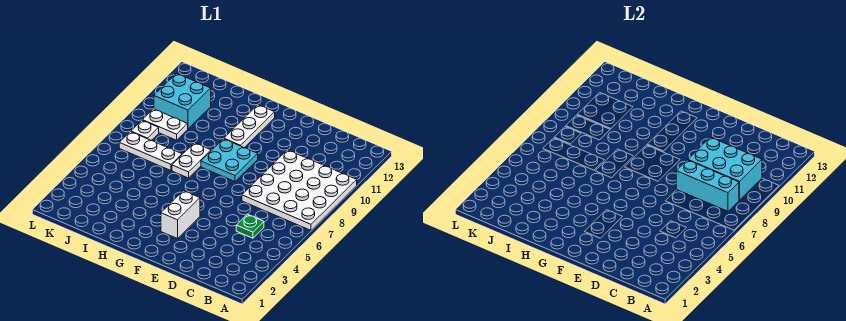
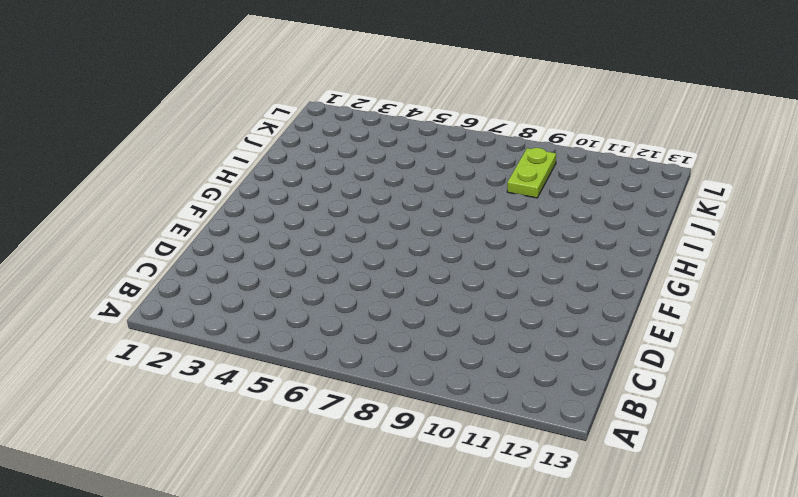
lime plate J9:K9 level 1 -> white plate J9:K9 level 1
none -> white plate A7:D10 level 1
none -> green plate C5 level 1
none -> white brick F3:F4 level 1

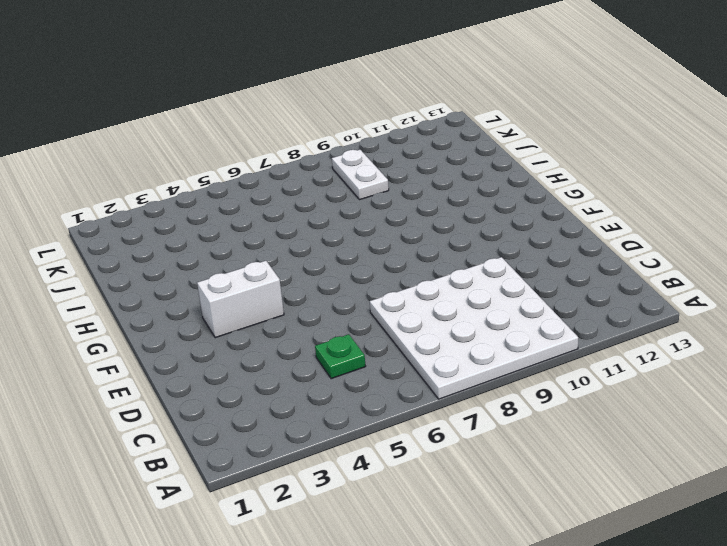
none -> cyan plate F8:G9 level 1
none -> white plate G10:G12 level 1
none -> white plate H7:H8 level 1

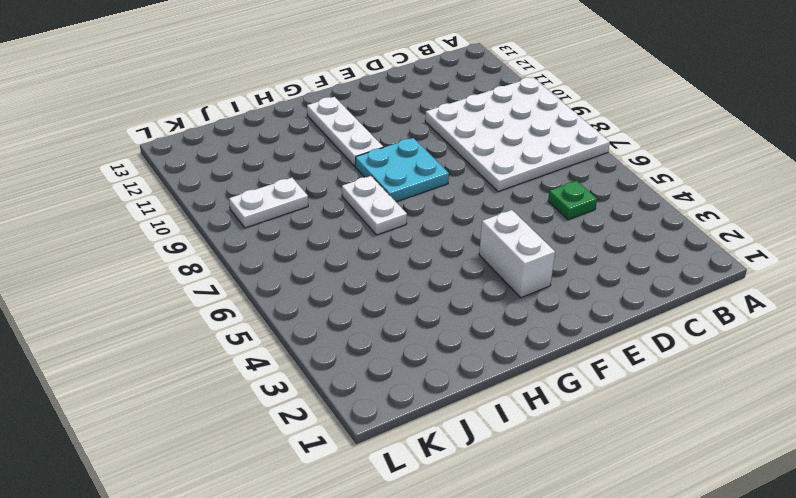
none -> white plate I7:K7 level 1
none -> cyan brick J10:K11 level 1
none -> white plate K8 level 1

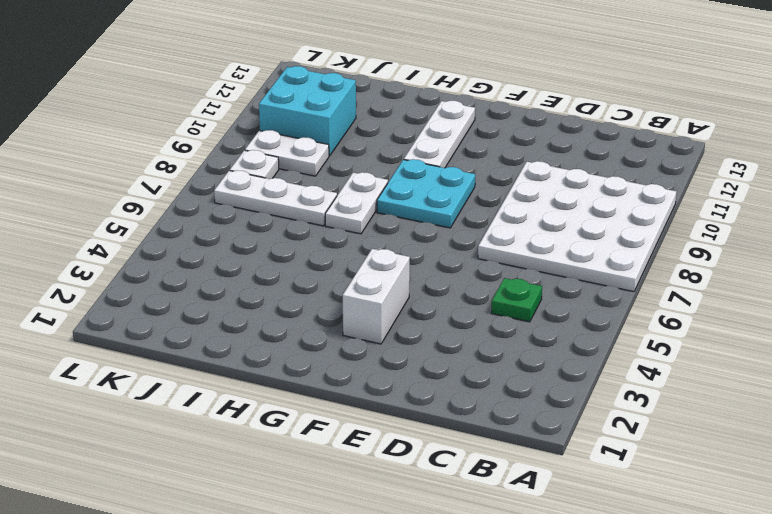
none -> cyan brick B8:D8 level 2
none -> cyan brick B9:D10 level 2

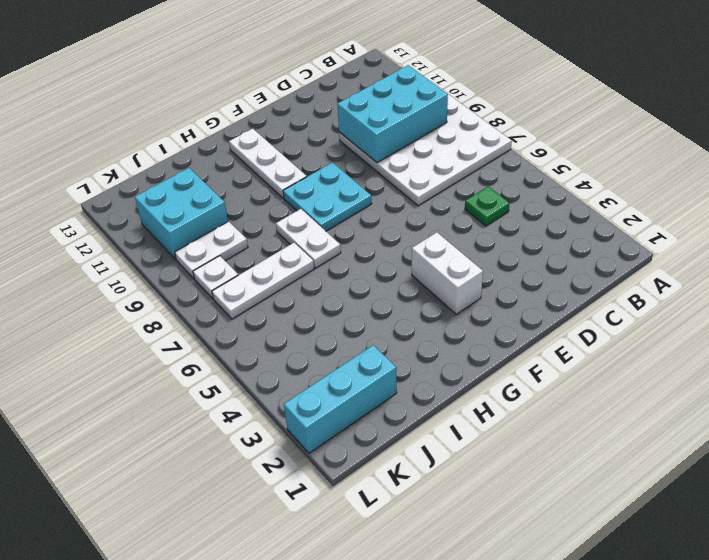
cyan brick J2:L2 level 1 -> cyan brick B8:D8 level 2

